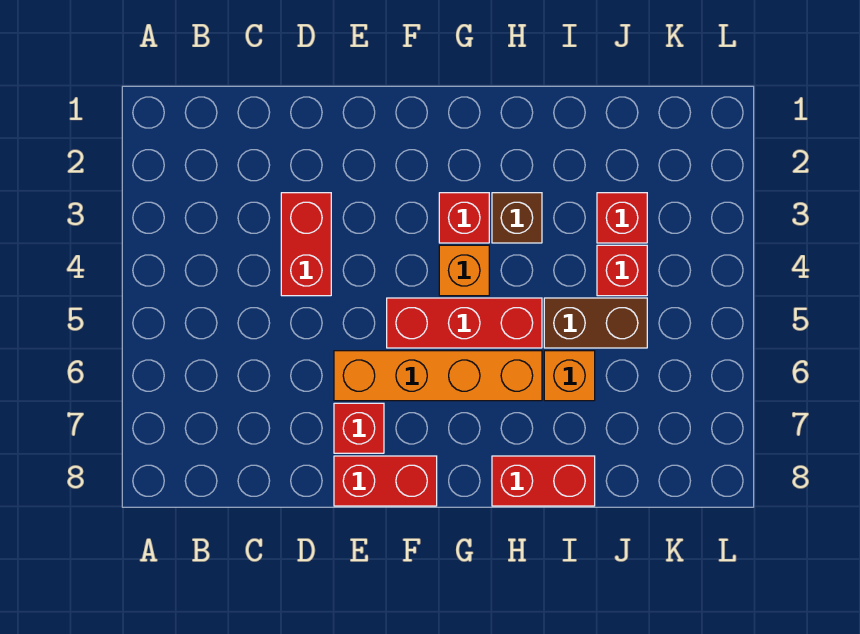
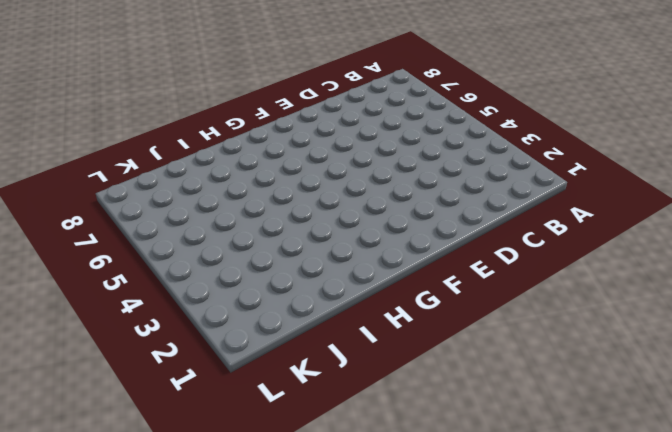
none -> red brick D3:D4 level 1
none -> orange brick E6:H6 level 1
none -> red brick E7 level 1

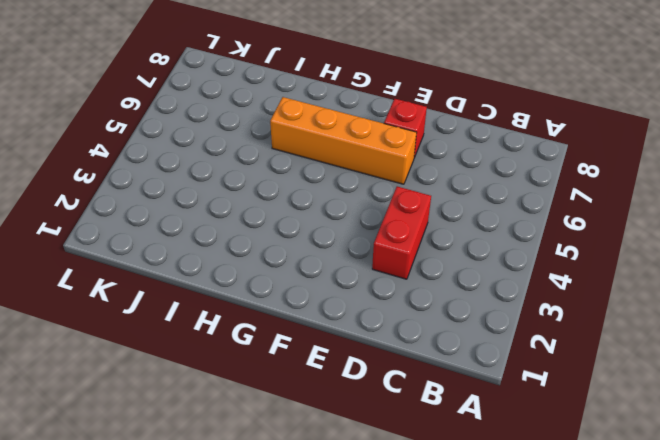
none -> red brick E8:F8 level 1
none -> red brick F5:H5 level 1
none -> red brick G3 level 1

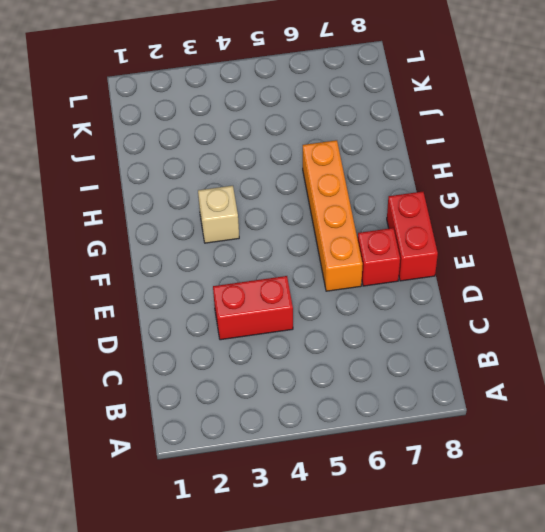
tan brick G3 level 1 -> red brick G3 level 1
none -> red brick F5:H5 level 1
none -> orange brick G4 level 1
none -> brown brick H3 level 1

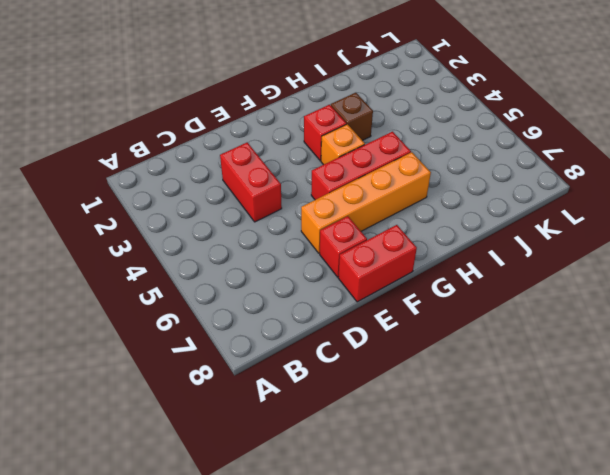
none -> red brick H8:I8 level 1
none -> brown brick I5:J5 level 1
none -> orange brick I6 level 1

